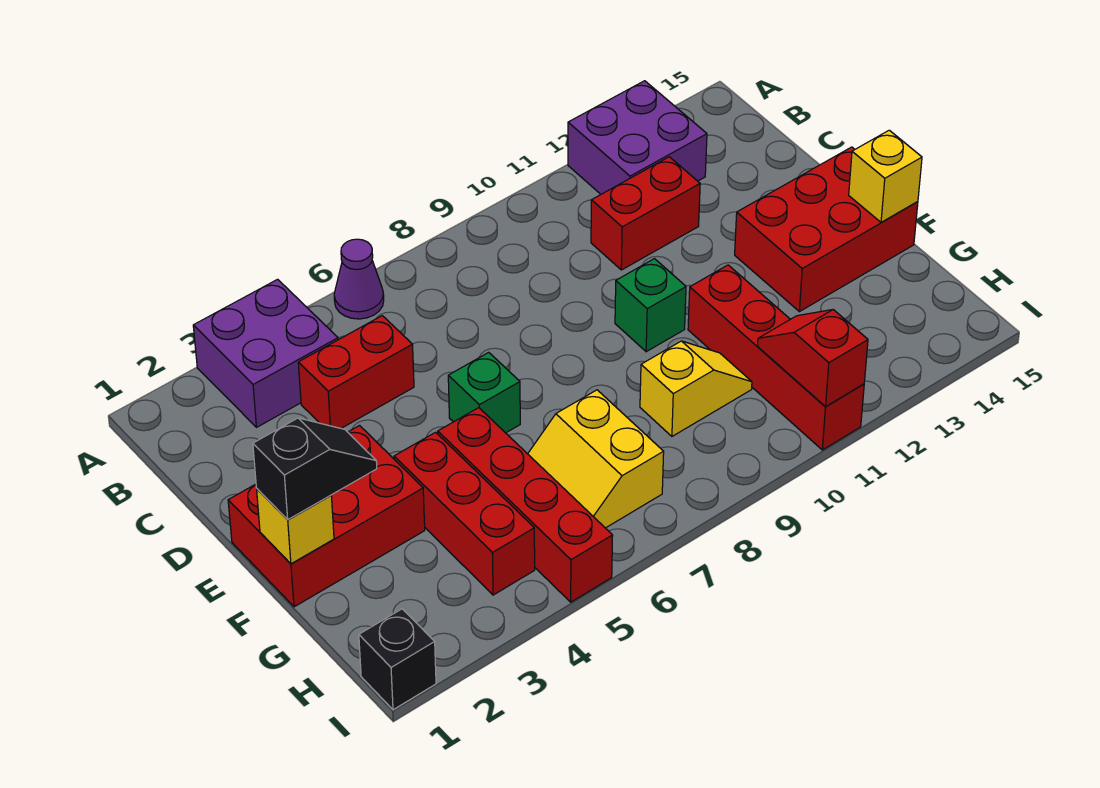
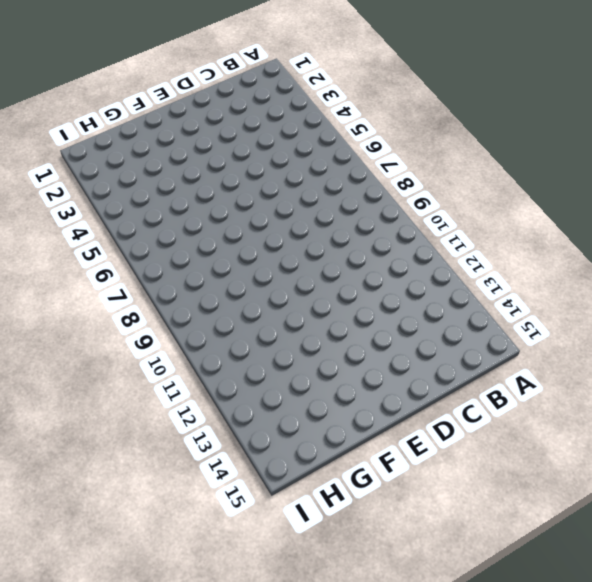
none -> purple brick A3:B4 level 1
none -> purple cone A6 level 1
none -> purple brick A12:B13 level 1

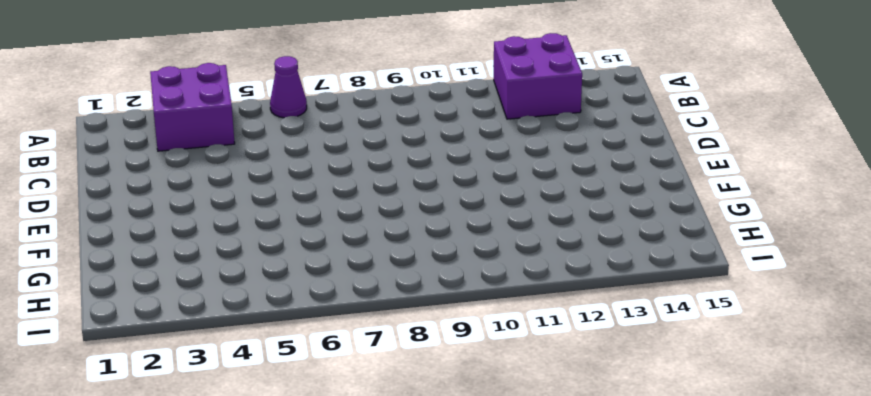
none -> red brick C4:C5 level 1
none -> red brick C11:C12 level 1
none -> red brick E1:F3 level 1

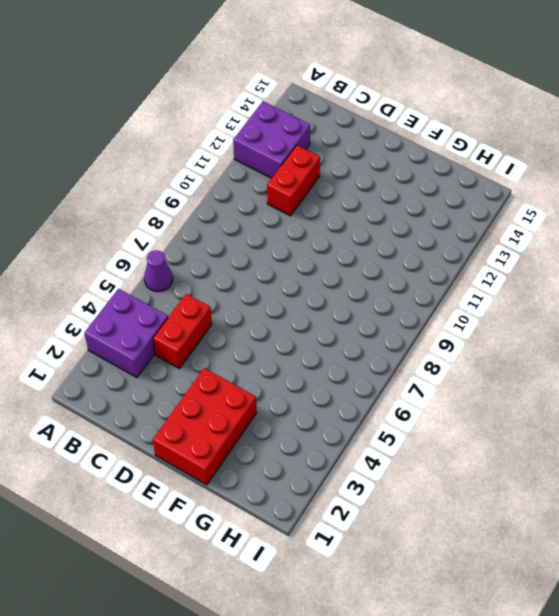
none -> green brick E6 level 1
none -> green brick E10 level 1
none -> red brick E13:F15 level 1

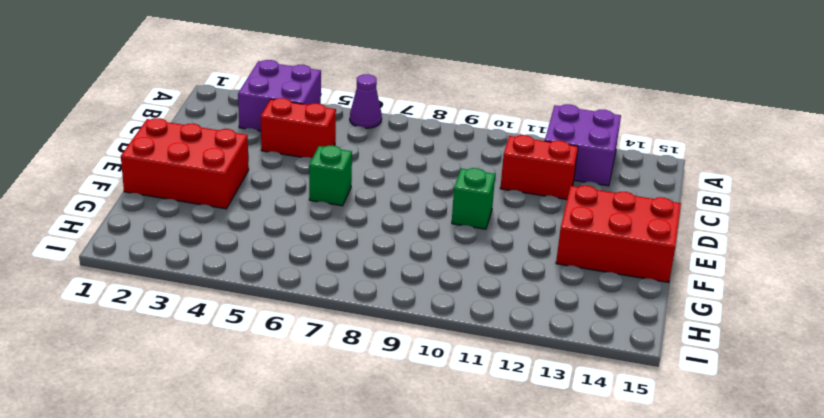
none -> red brick F4:H4 level 1
none -> red brick F5:I5 level 1
none -> red brick F11:I11 level 1

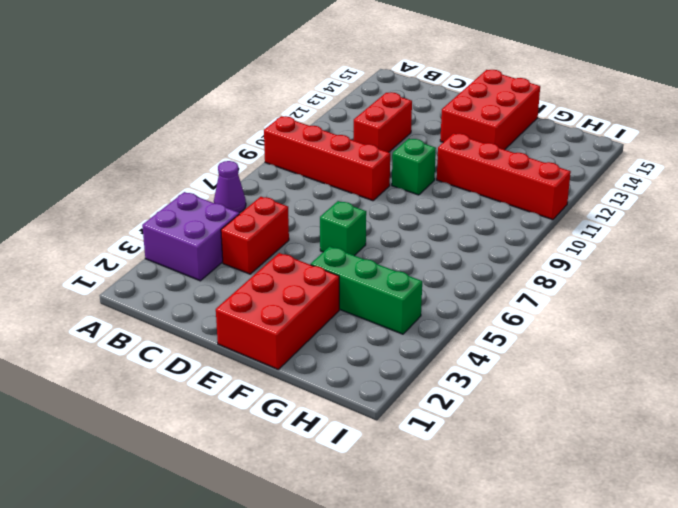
red brick A9:D9 level 1 -> red brick F5:I5 level 1
green brick F4:H4 level 1 -> red brick F4:H4 level 1
none -> purple brick A12:B13 level 1
none -> yellow slope G6:H7 level 1 top 7
none -> yellow slope G9:G10 level 1 top 9

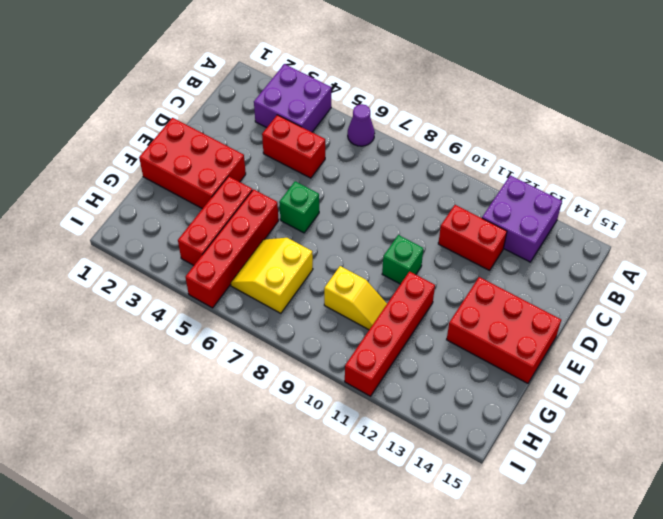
none -> black brick I1 level 1
none -> yellow brick F1 level 2
none -> yellow brick F15 level 2

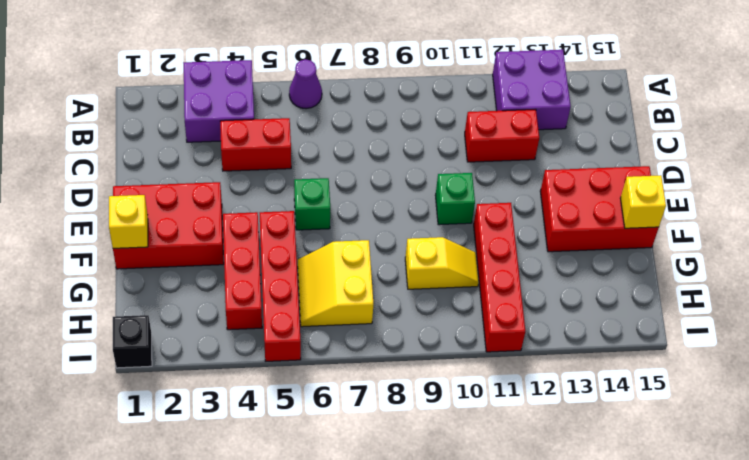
none -> red slope H11:I11 level 2 top I
none -> black slope F1:F2 level 3 top 1

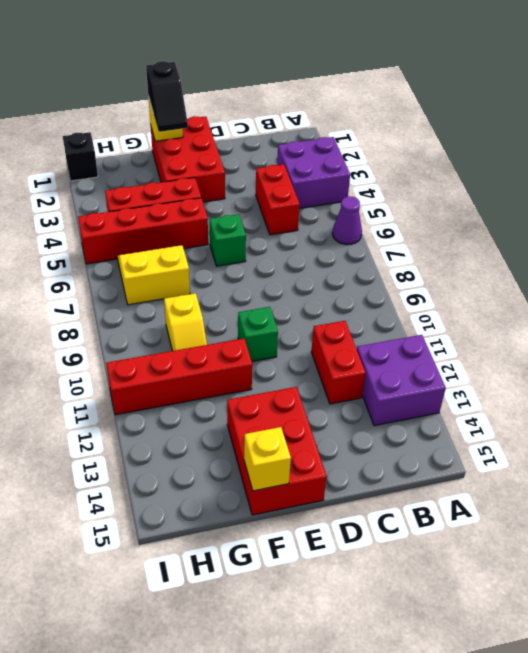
none -> red slope H11:I11 level 2 top I

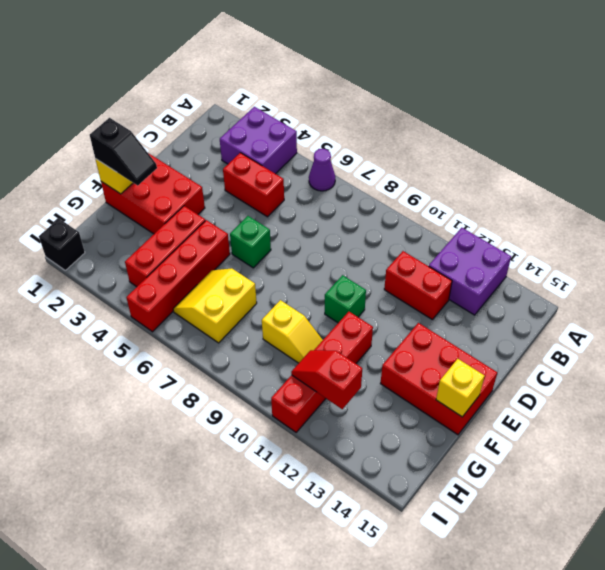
red slope H11:H12 level 2 top 12 -> red slope H11:I11 level 2 top I

